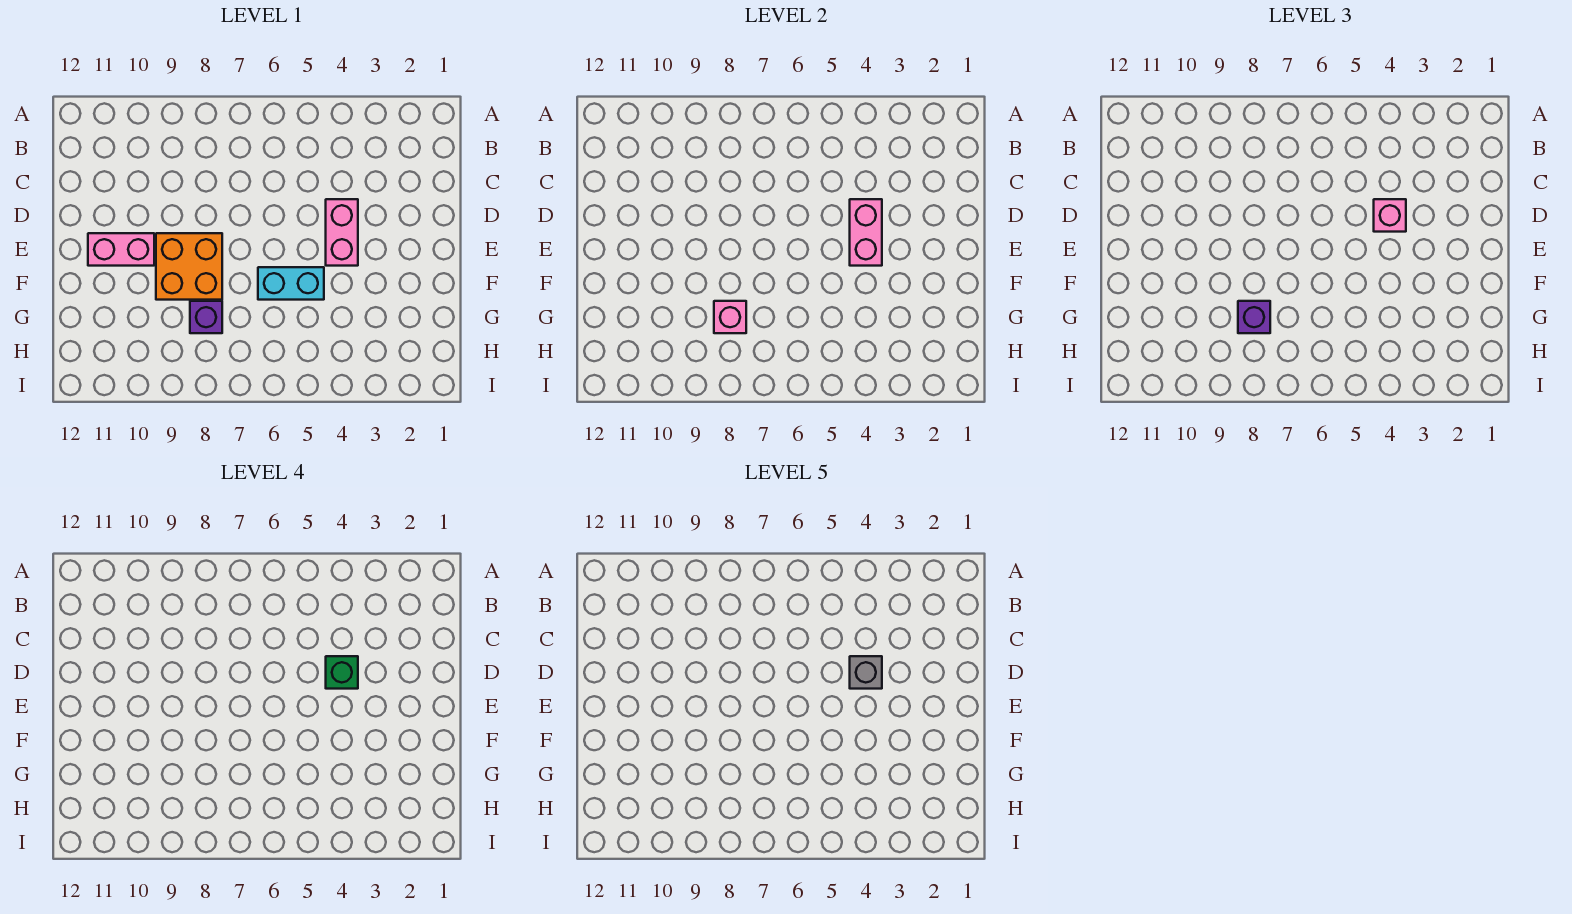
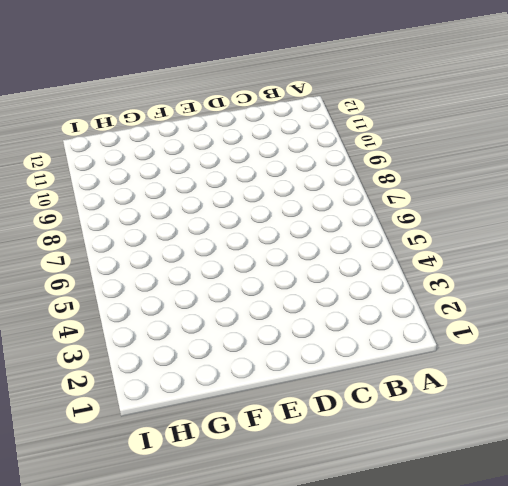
none -> pink brick D4:E4 level 1
none -> orange brick E8:F9 level 1

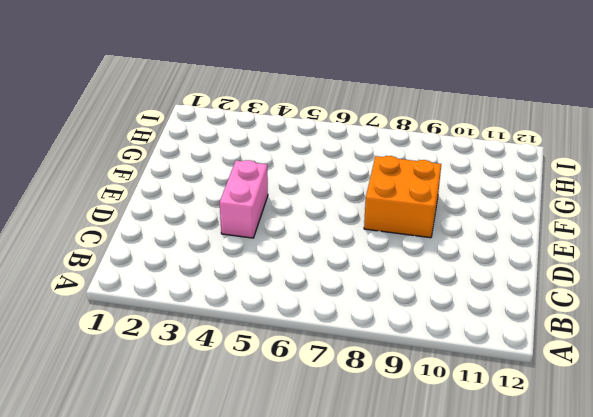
none -> pink brick E10:E11 level 1
none -> cyan brick F5:F6 level 1

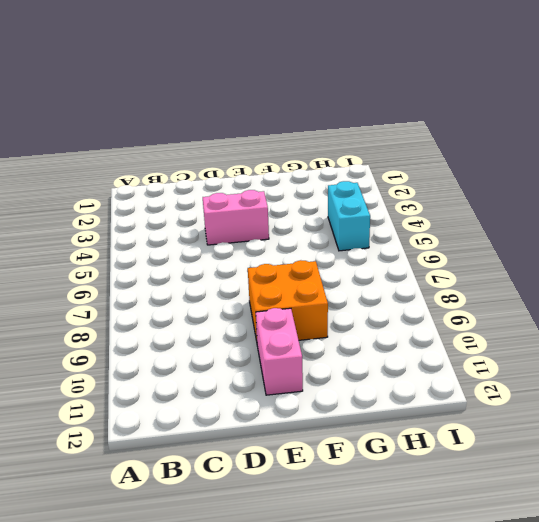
cyan brick H4:H5 level 1 -> cyan brick F5:F6 level 1
none -> purple brick G8 level 1
none -> pink brick D4:E4 level 2

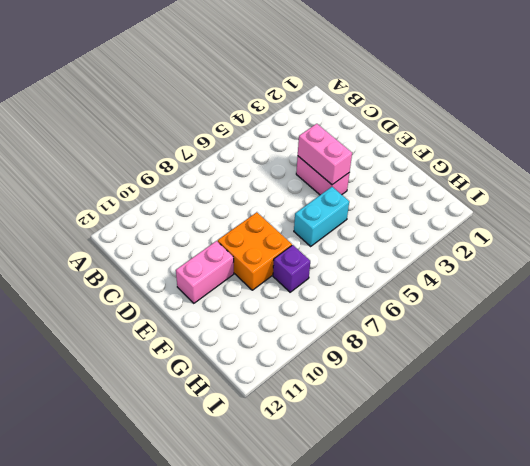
none -> pink brick G8 level 2
none -> pink brick D4 level 3

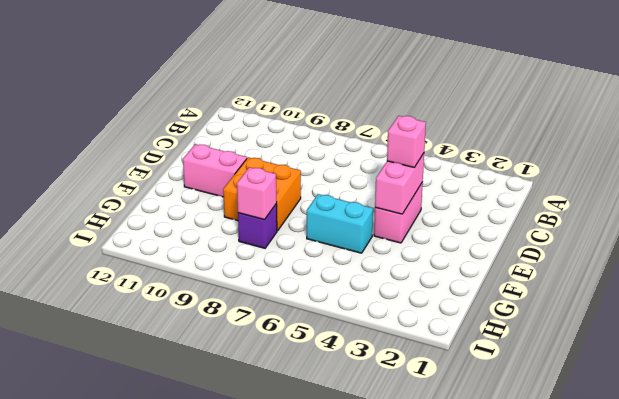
none -> purple brick G8 level 3
none -> green brick D4 level 4

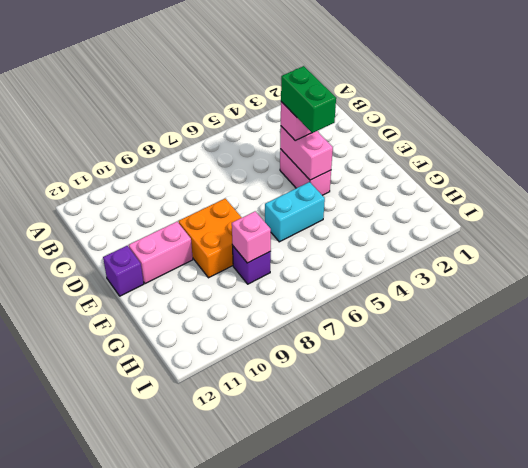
green brick D4:E4 level 4 -> green brick D4 level 4
purple brick E12 level 1 -> purple brick G8 level 3
none -> grey brick D4 level 5

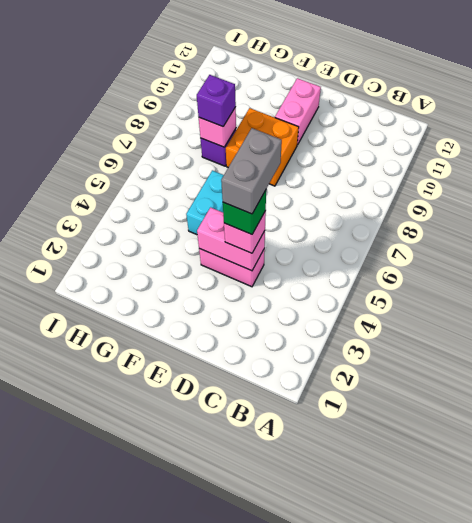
grey brick D4:D5 level 5 -> grey brick D4 level 5

